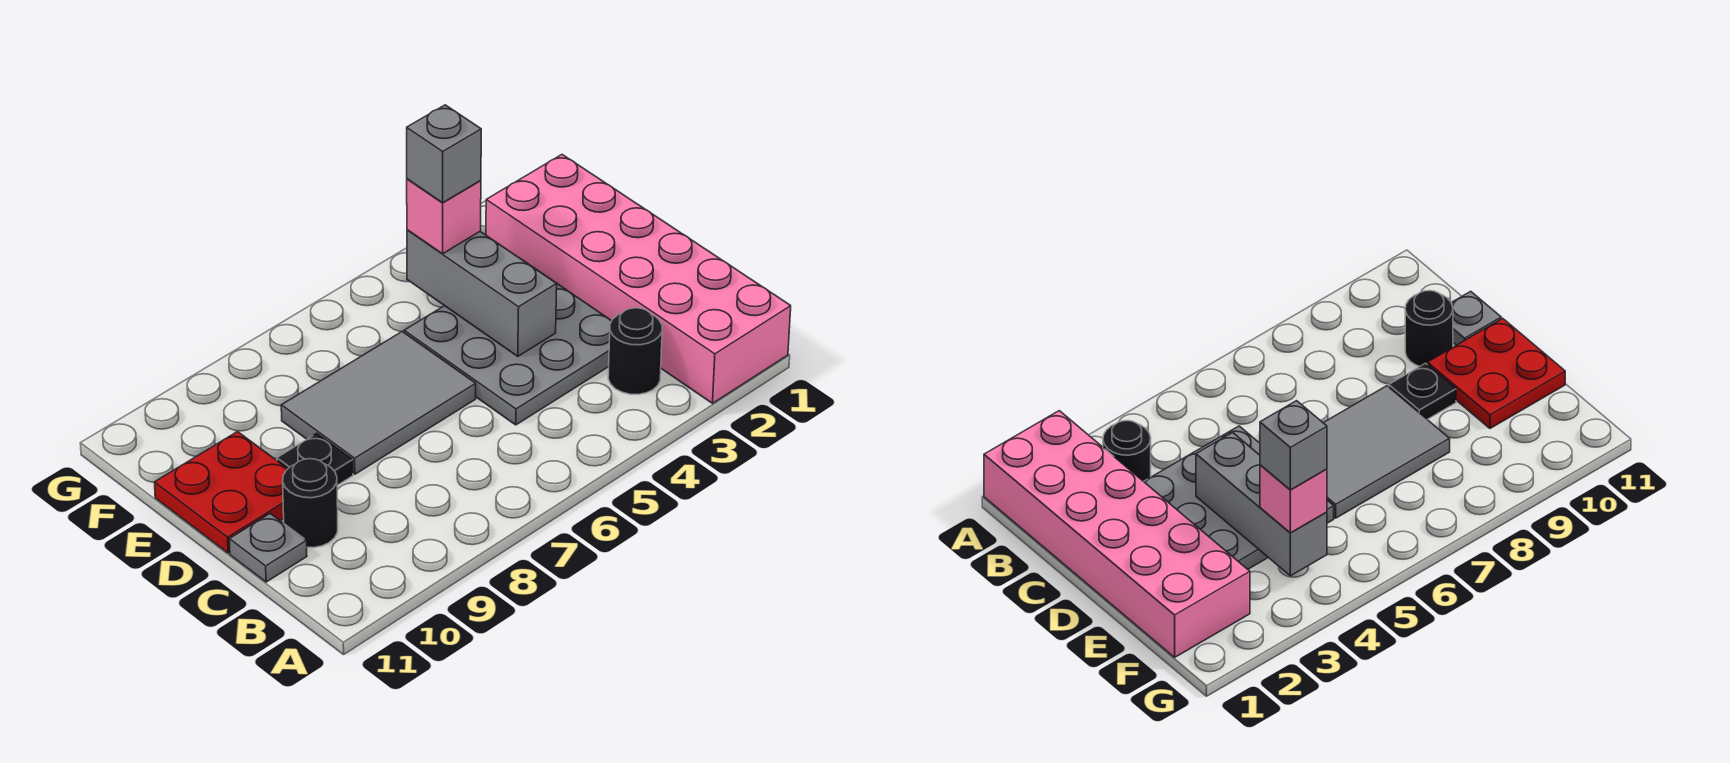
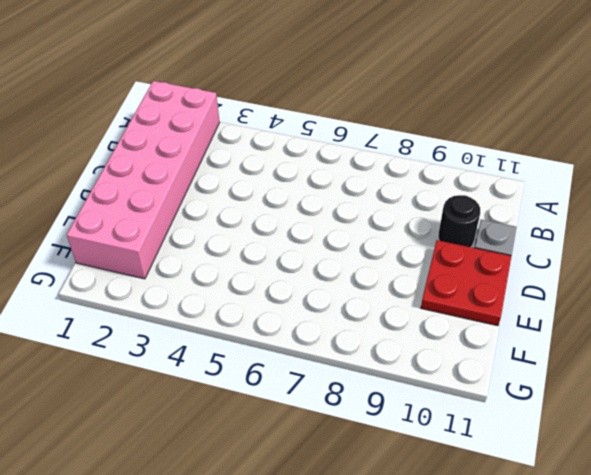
none -> black round brick B3 level 1
none -> grey plate C3:E5 level 1

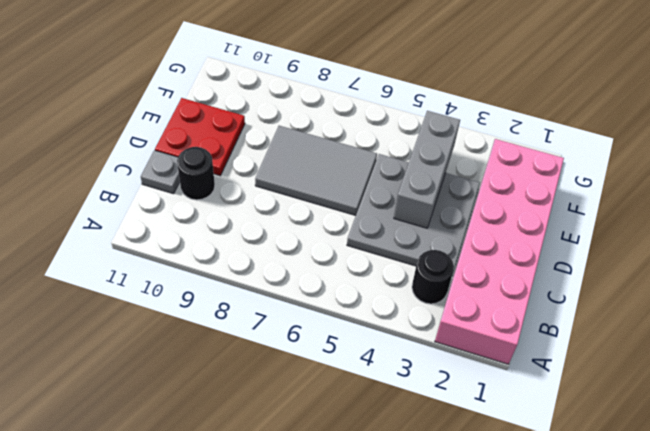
none -> black plate D9 level 1
none -> pink brick F4 level 3

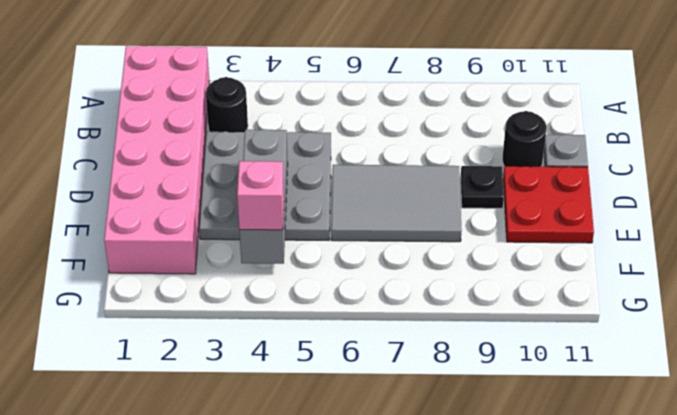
none -> grey brick F4 level 4

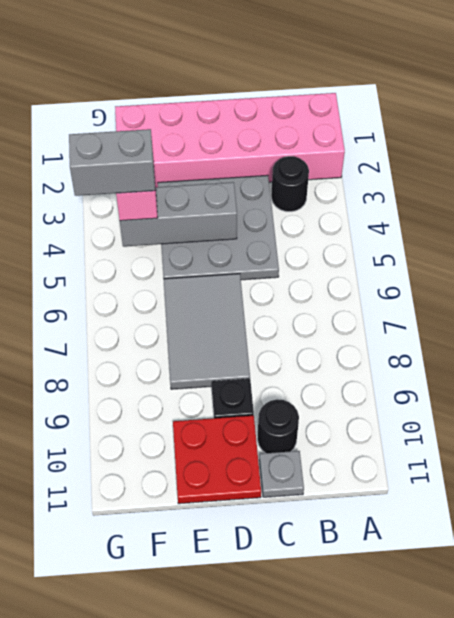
grey brick F4:G4 level 4 -> grey brick F4 level 4

